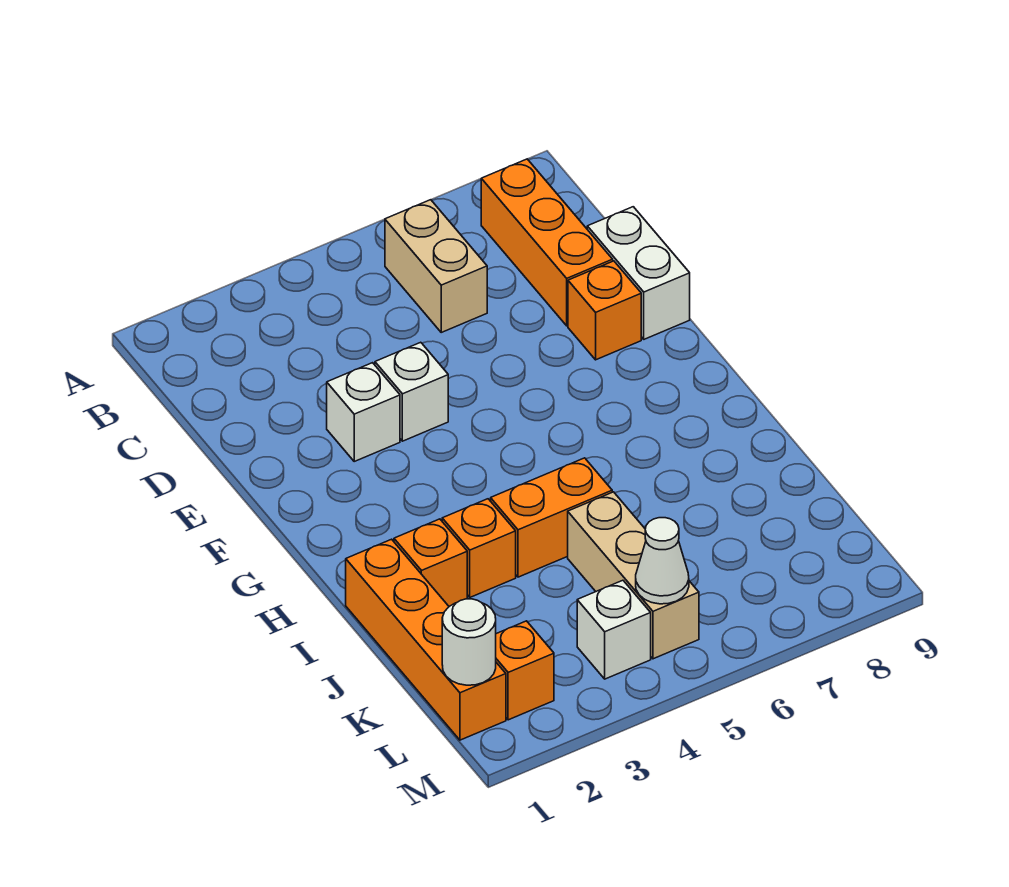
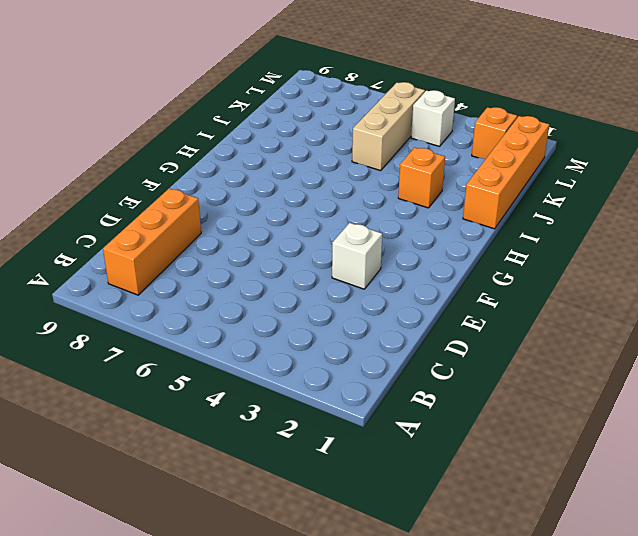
none -> tan brick B6:C6 level 1
none -> white brick D9:E9 level 1
none -> white brick E4 level 1

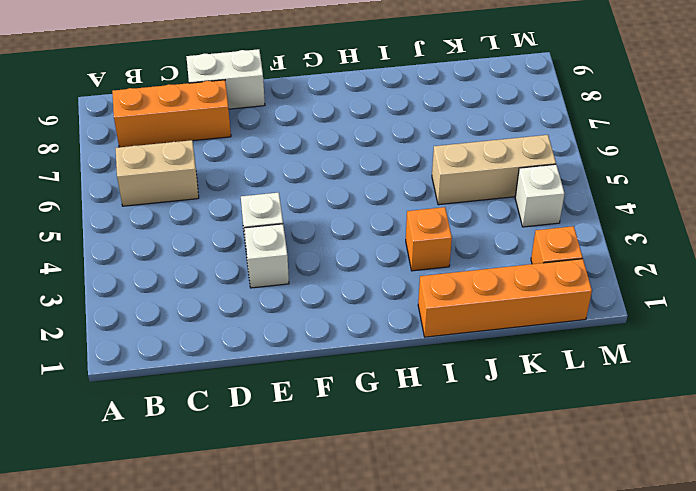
none -> orange brick E8 level 1
none -> orange brick I2 level 1
none -> orange brick I4:I5 level 1

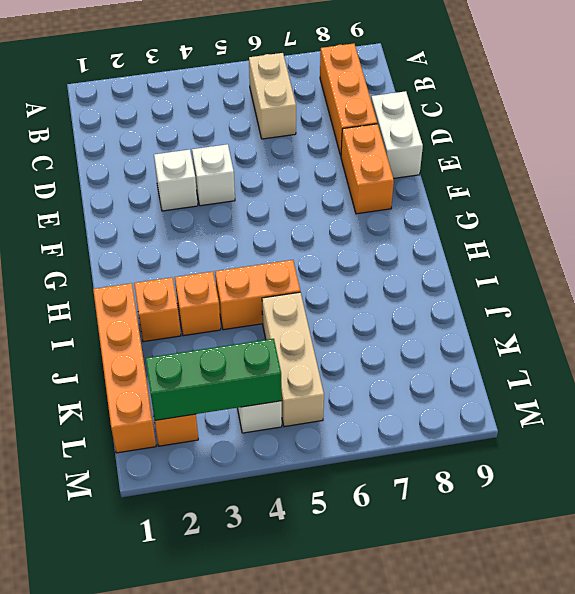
orange brick E8:F8 level 1 -> orange brick E8 level 1
green brick L2:L4 level 2 -> none
none -> white round brick L1 level 2
none -> white cone L5 level 2

